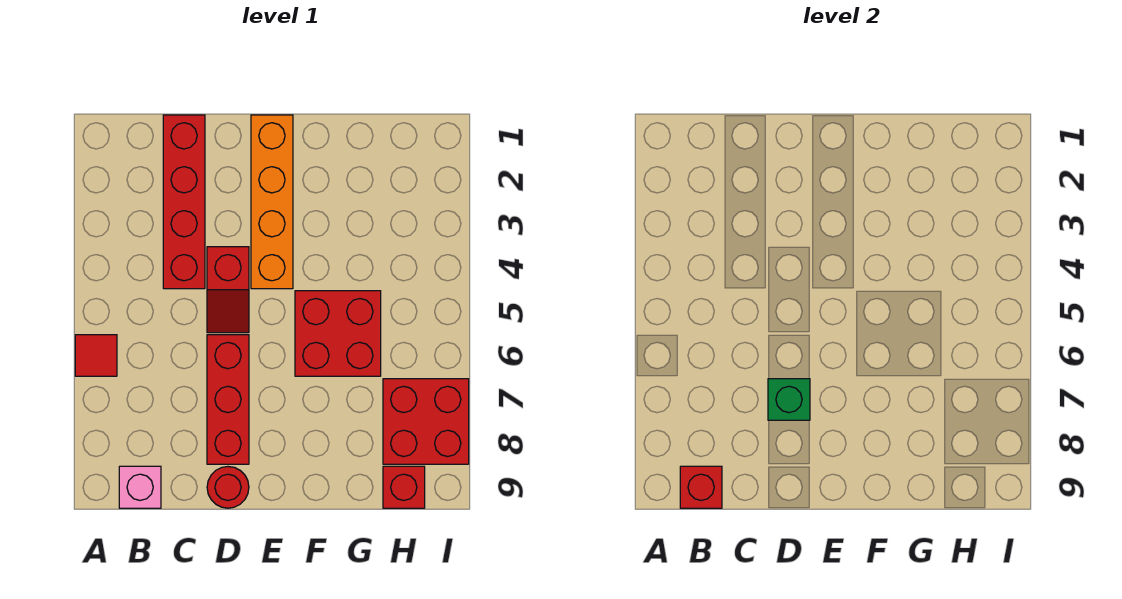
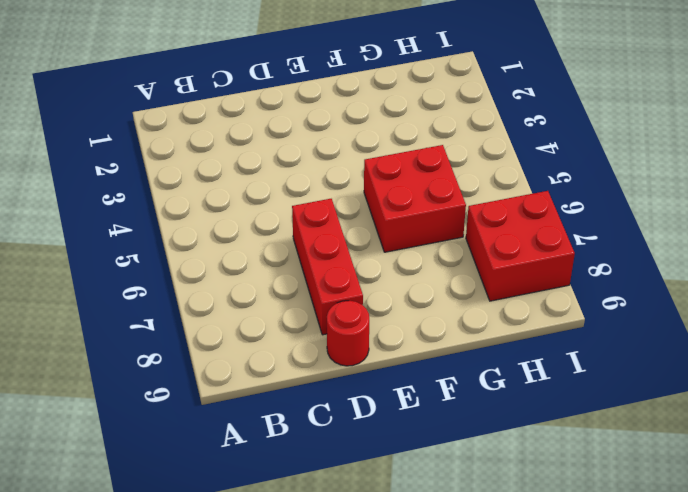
none -> red tile A6 level 1
none -> pink brick B9 level 1
none -> red brick C1:C4 level 1

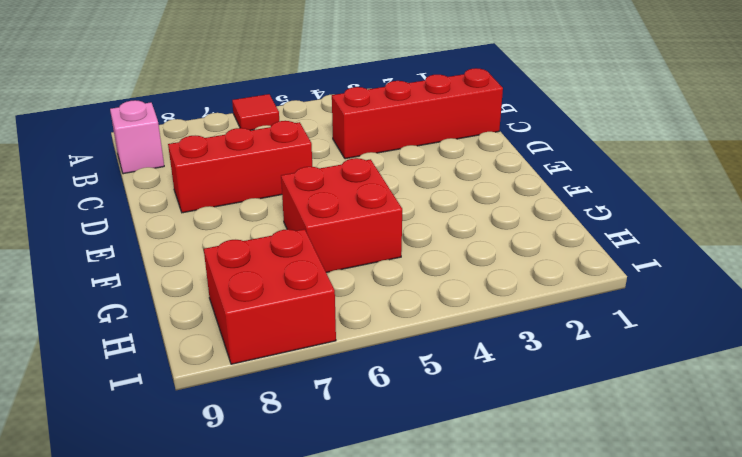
none -> red slope D4:D5 level 1 top 4
none -> red round brick D9 level 1
none -> orange brick E1:E4 level 1

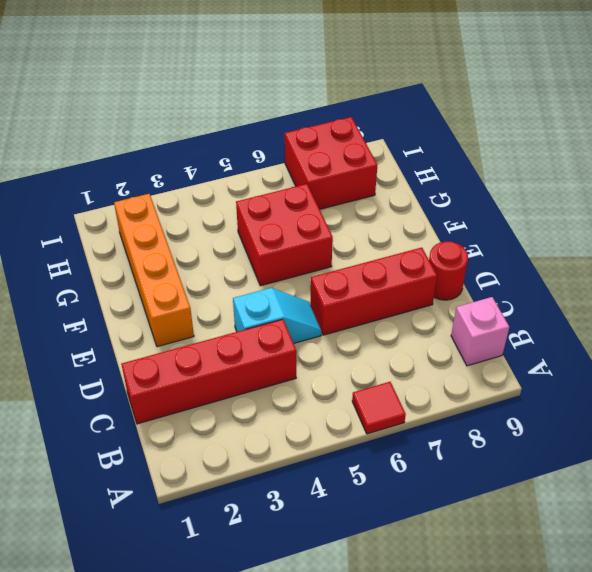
cyan slope D4:D5 level 1 top 4 -> red slope D4:D5 level 1 top 4
orange brick E2:H2 level 1 -> orange brick E1:E4 level 1
none -> red brick H9 level 1
none -> red brick B9 level 2
none -> green brick D7 level 2

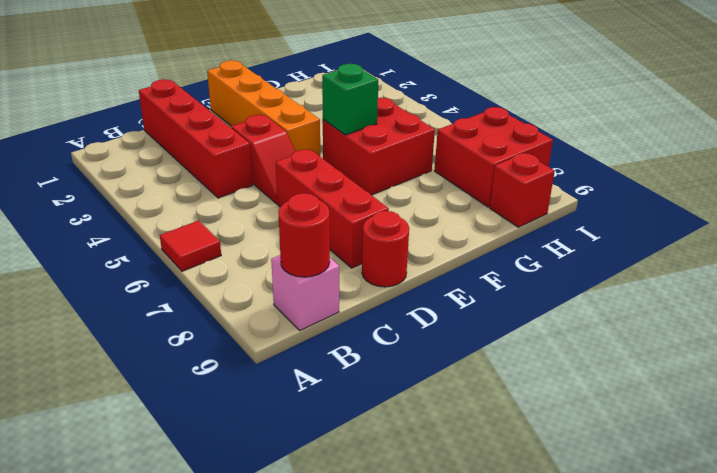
red round brick B9 level 2 -> red brick B9 level 2
green brick F5 level 2 -> green brick D7 level 2

